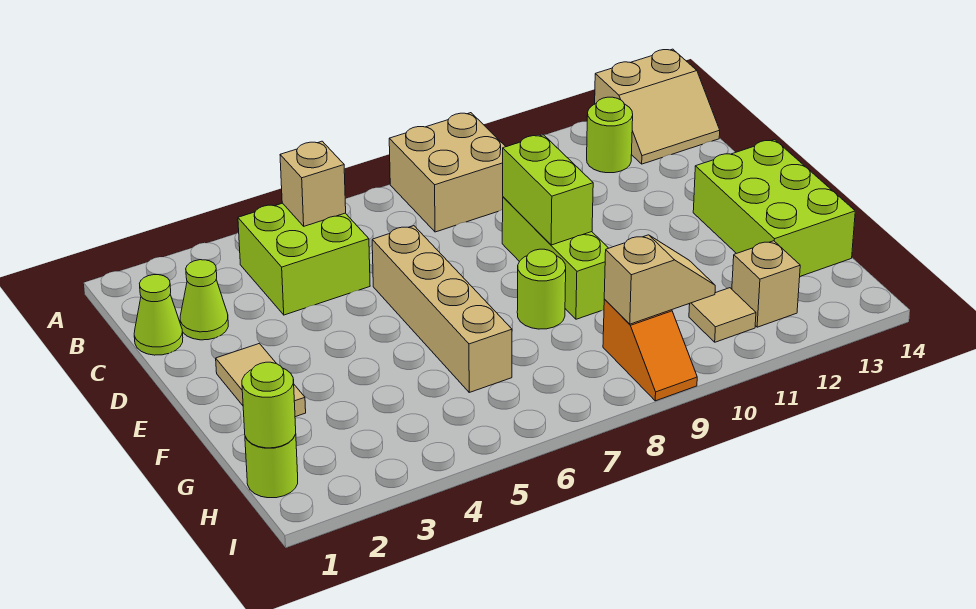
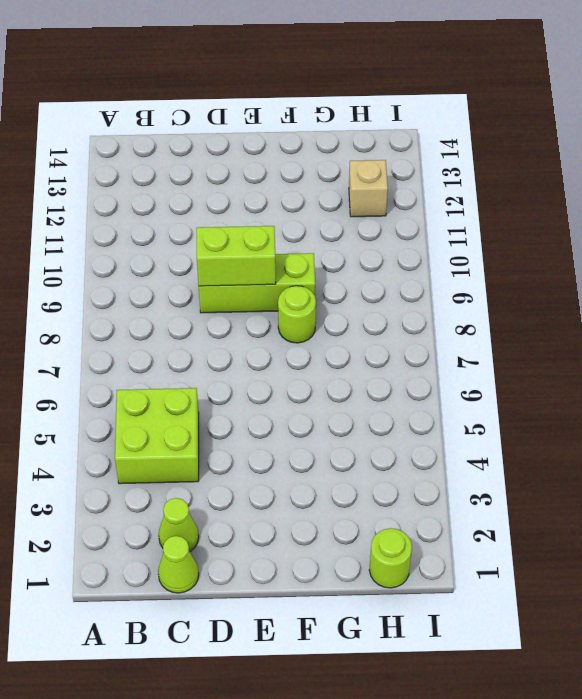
none -> tan brick A8:B9 level 1
none -> tan slope A13:B14 level 1 top A
none -> lime round brick B12 level 1

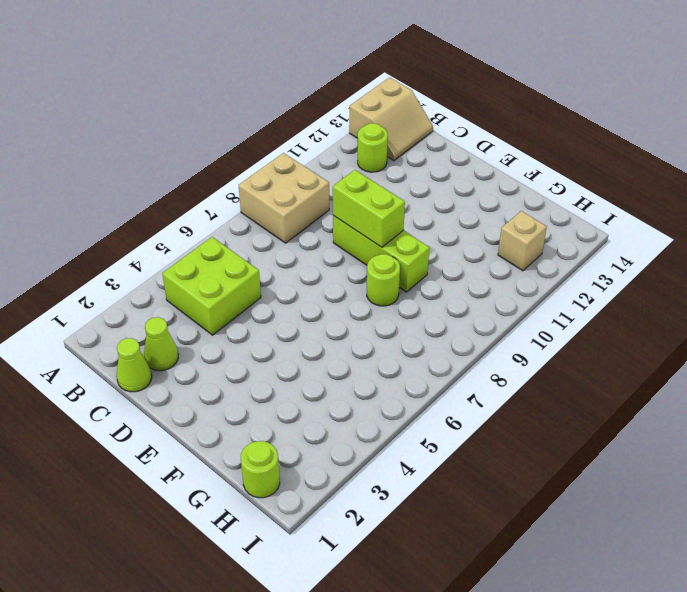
none -> tan brick D6:G6 level 1
none -> tan tile E2:F2 level 1
none -> lime brick E13:G14 level 1

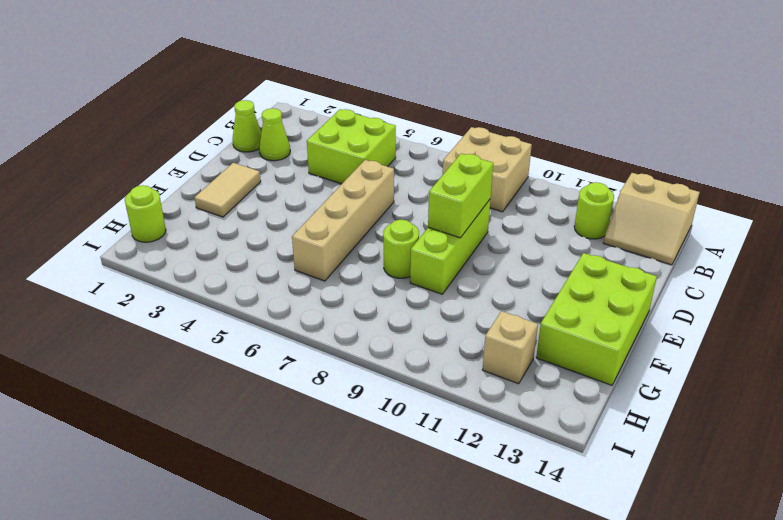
none -> orange slope H9:I9 level 1 top H
none -> tan tile H11 level 1
none -> tan brick B5 level 2

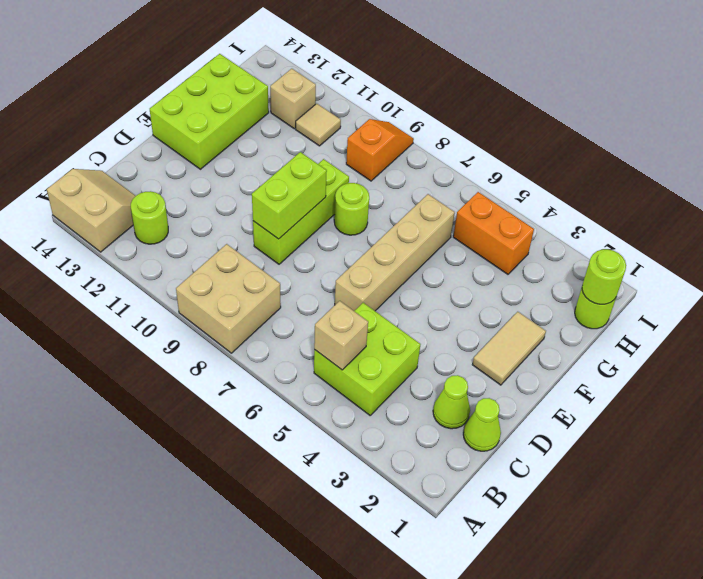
orange brick H4:H5 level 1 -> none
none -> tan slope H9:H10 level 2 top 9

